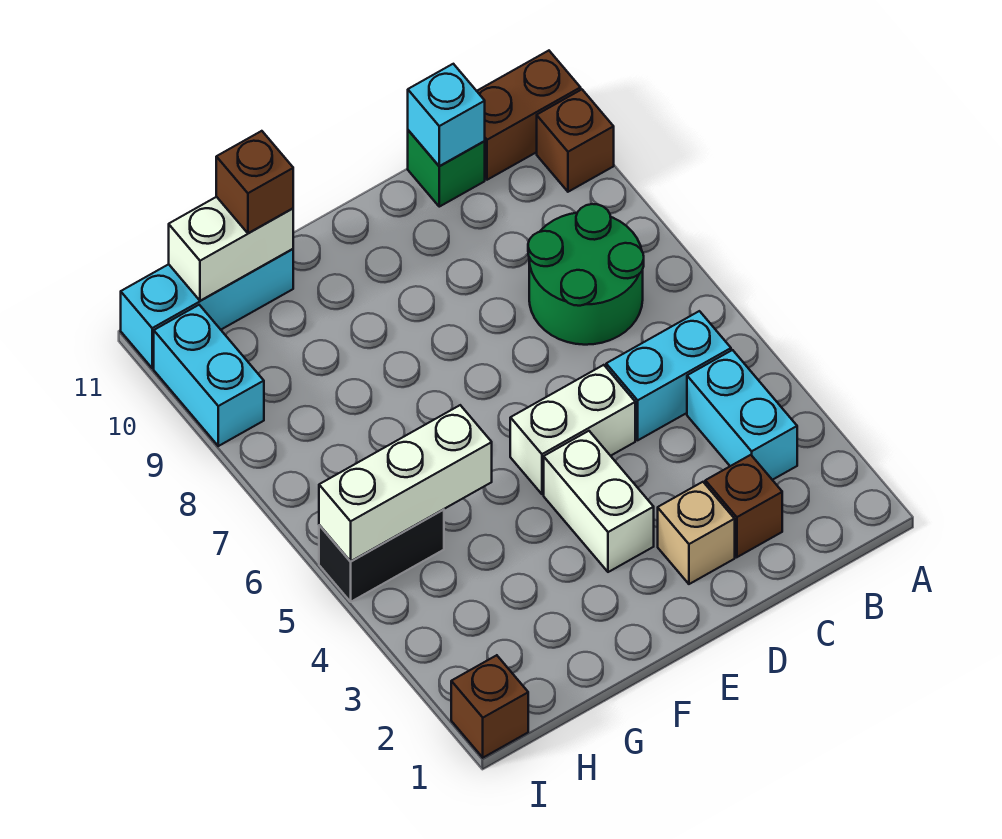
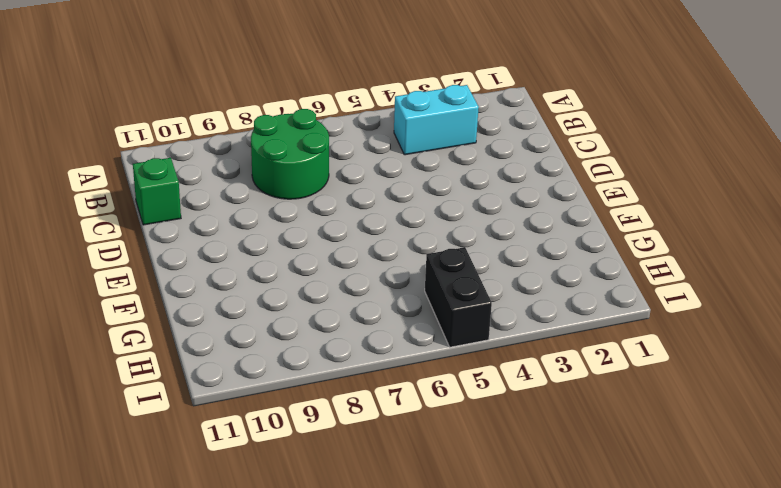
none -> brown brick A10 level 1
none -> brown brick A11:B11 level 1
none -> cyan brick B5:C5 level 1

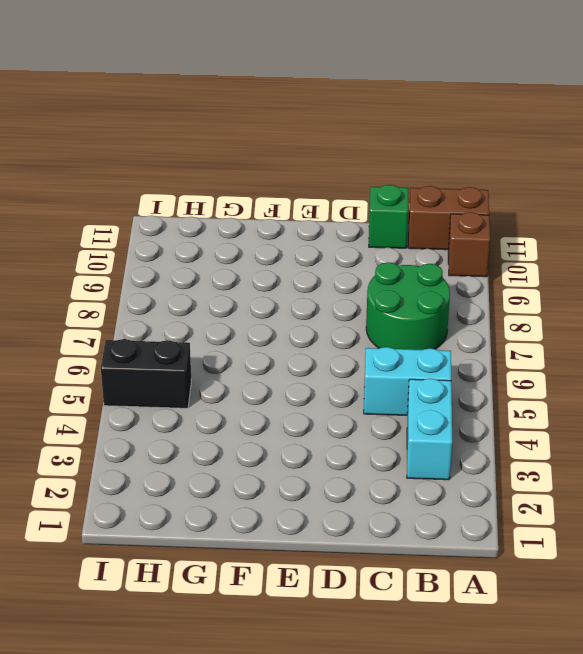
none -> brown brick C2 level 1
none -> tan brick D2 level 1
none -> white brick D5:E5 level 1

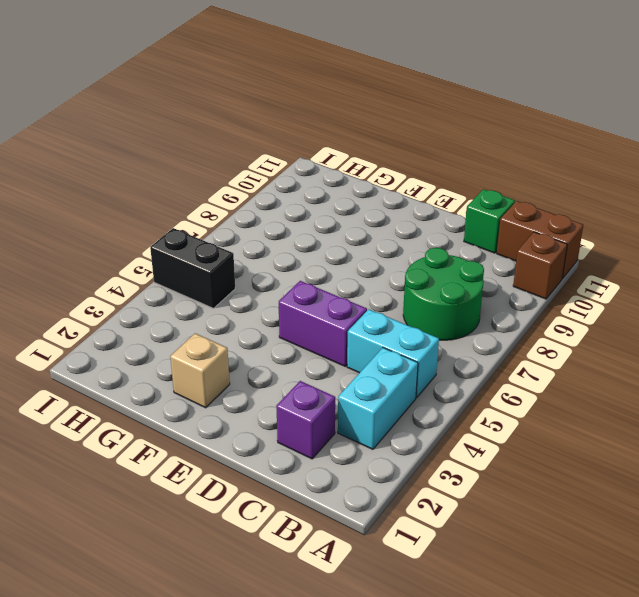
purple brick C2 level 1 -> brown brick C2 level 1
purple brick D5:E5 level 1 -> white brick D5:E5 level 1
tan brick F2 level 1 -> tan brick D2 level 1
none -> white brick E3:E4 level 1
none -> cyan brick G11:I11 level 1
none -> brown brick I1 level 1

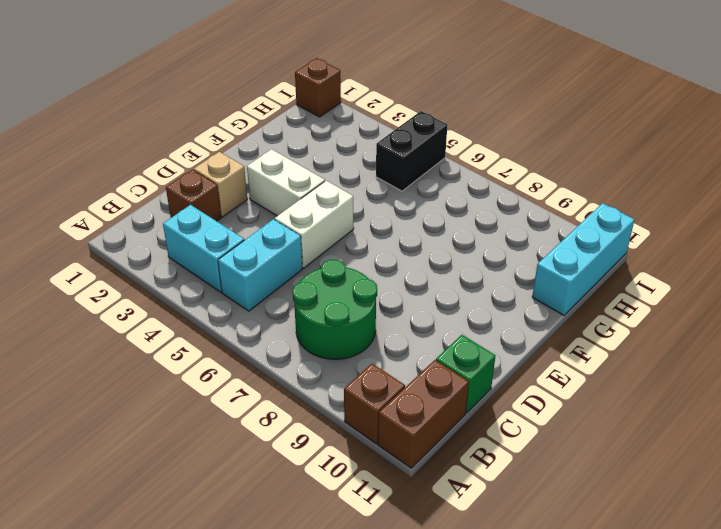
none -> cyan brick I9:I10 level 1
none -> cyan brick C11 level 2
none -> white brick G5:I5 level 2

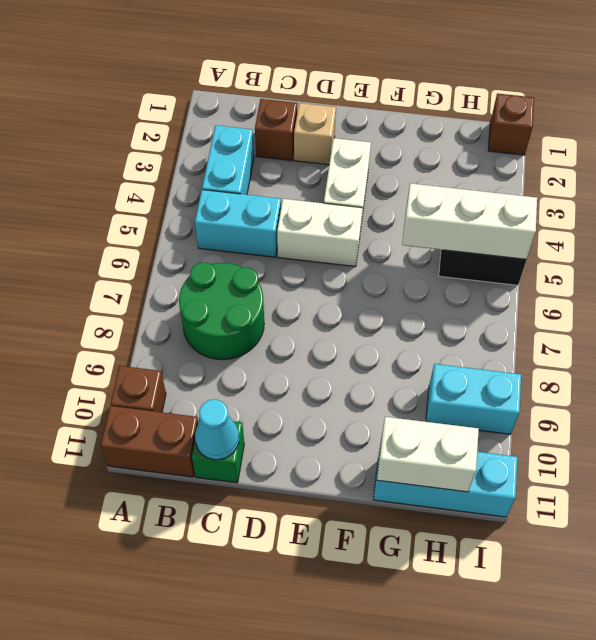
cyan cone C11 level 2 -> cyan brick C11 level 2
cyan brick H9:I9 level 1 -> cyan brick I9:I10 level 1
none -> brown brick G11 level 3

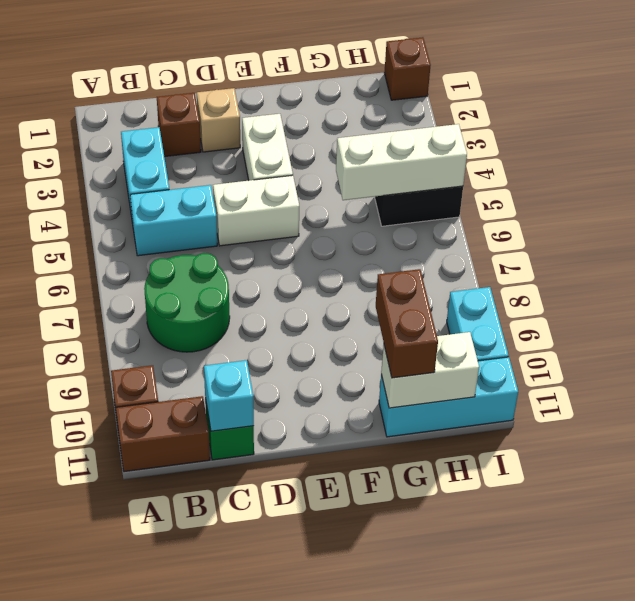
brown brick G10:G11 level 3 -> brown brick G11 level 3

